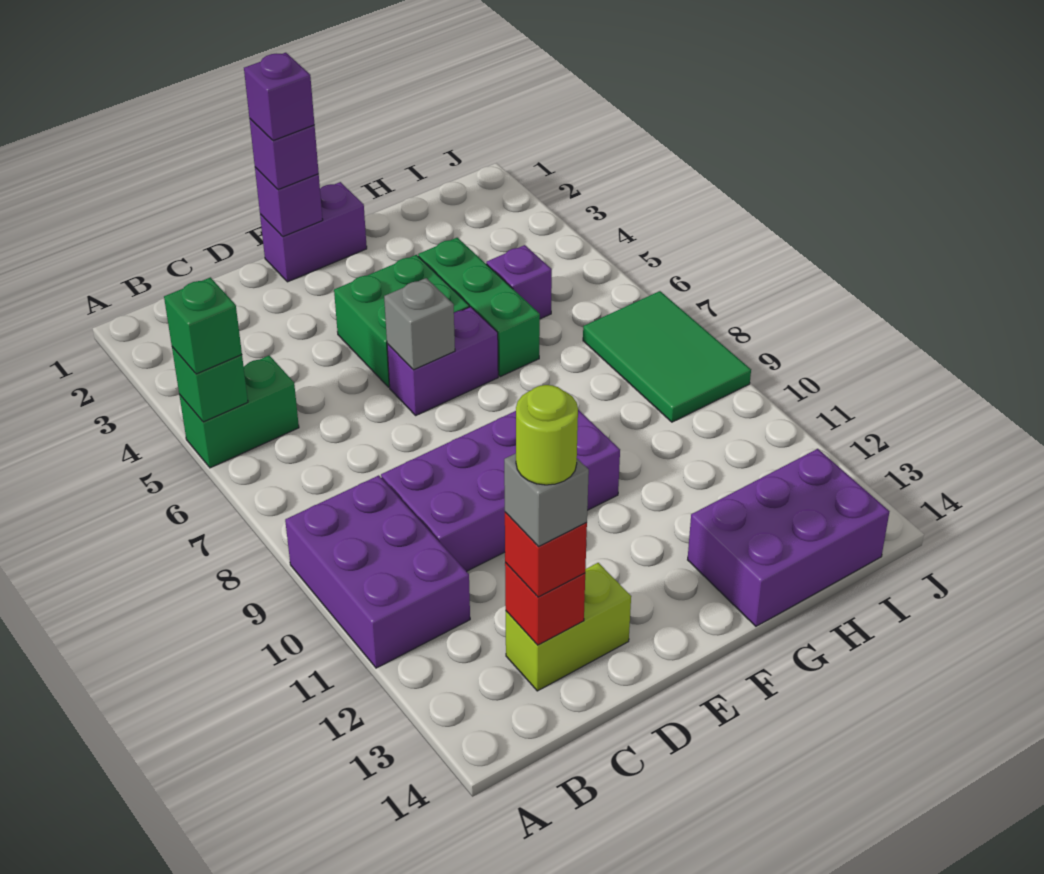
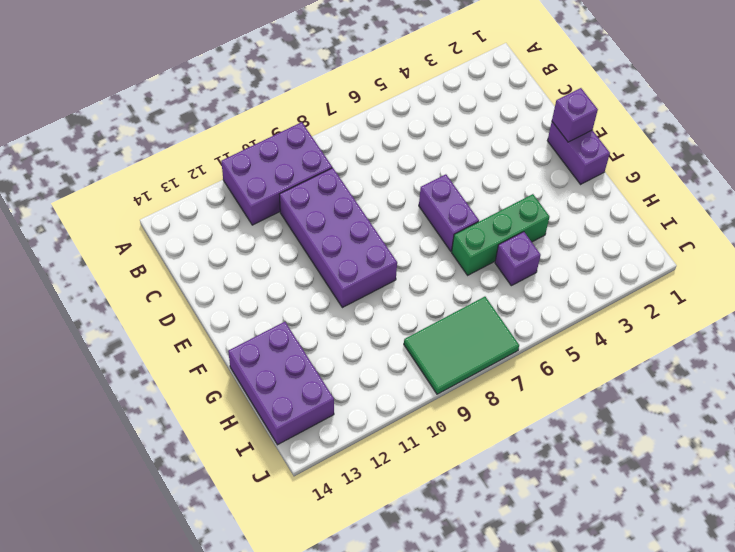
none -> green brick A5:B5 level 1
none -> lime brick C13:D13 level 1
none -> green brick E4:F5 level 1

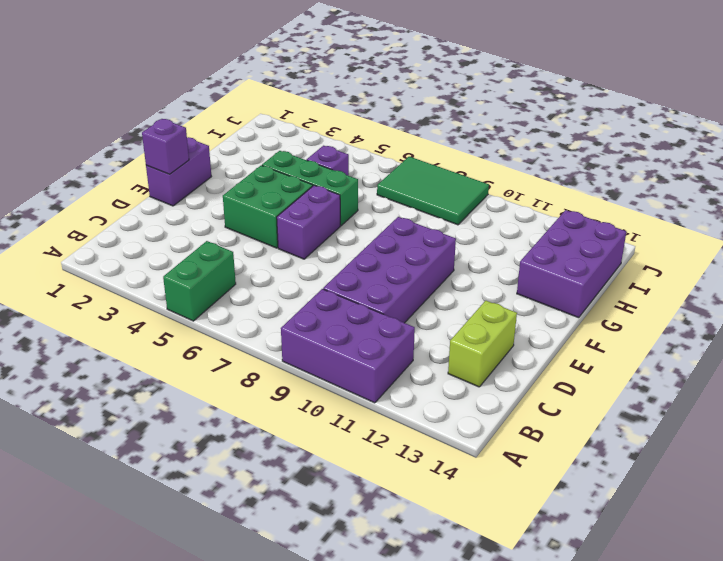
none -> green brick A5 level 2
none -> red brick C13 level 2
none -> grey brick E6 level 2

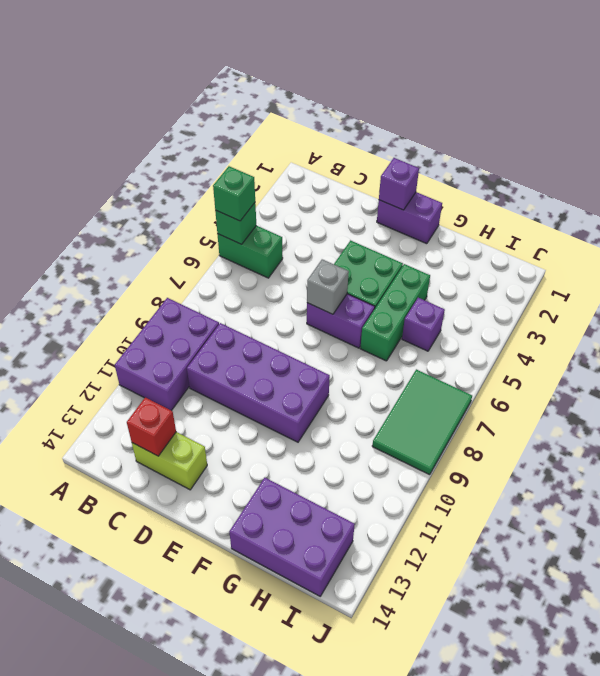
none -> red brick C13 level 3
none -> purple brick E1 level 3
none -> grey brick C13 level 4

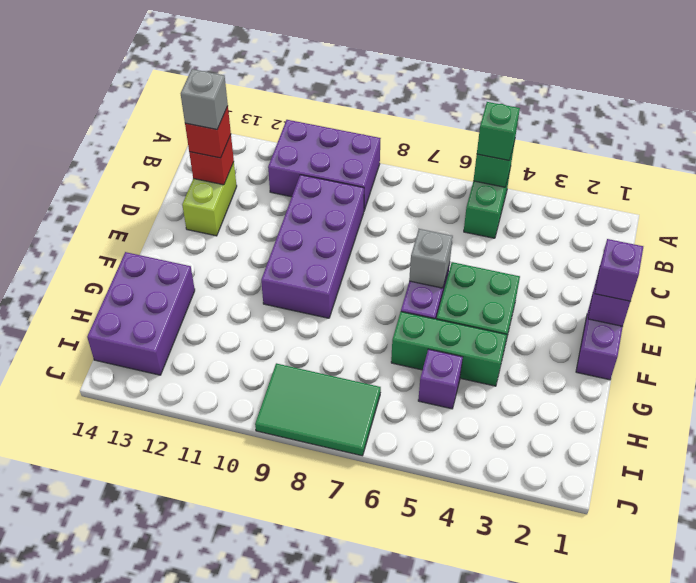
none -> purple brick E1 level 4
none -> lime round brick C13 level 5

